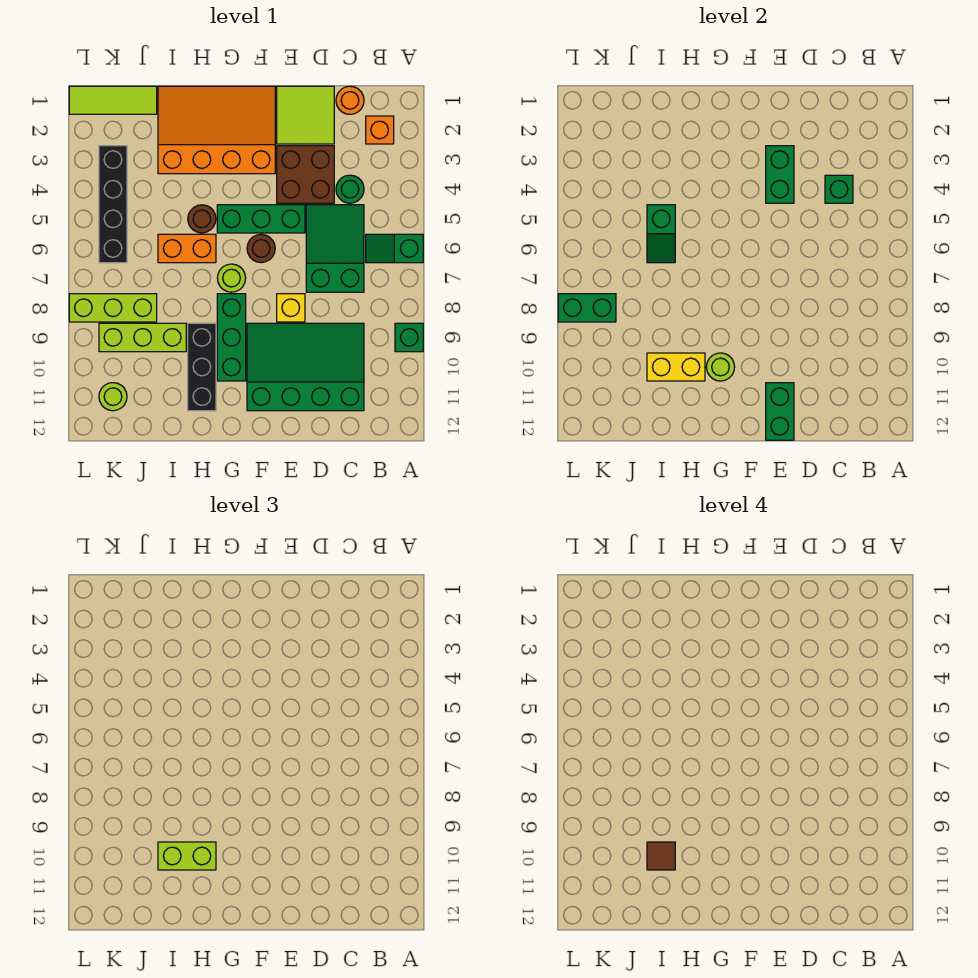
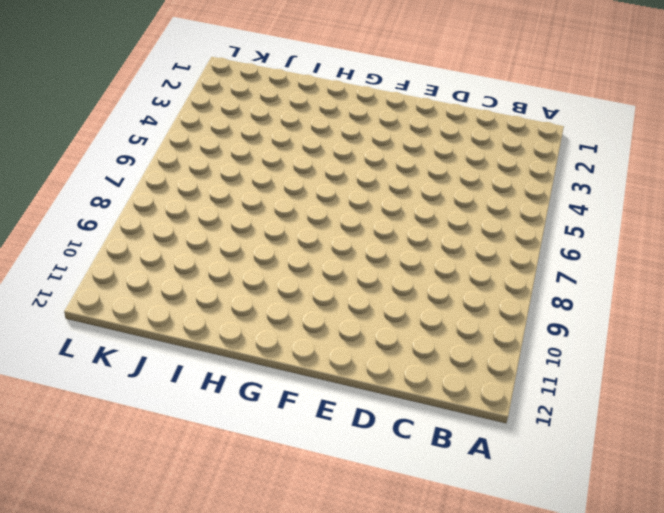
none -> green slope A6:B6 level 1 top A
none -> green brick A9 level 1
none -> orange brick B2 level 1
none -> orange round brick C1 level 1

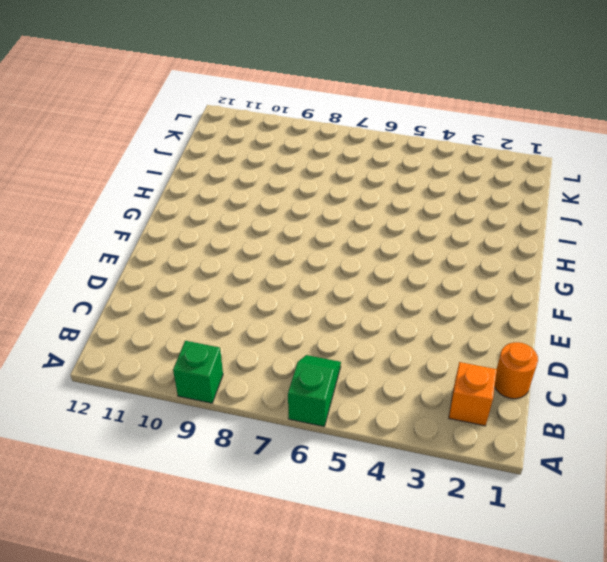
none -> green round brick C4 level 1
none -> green slope C5:D7 level 1 top 7
none -> green slope C9:F11 level 1 top 11
none -> lime tile D1:E2 level 1

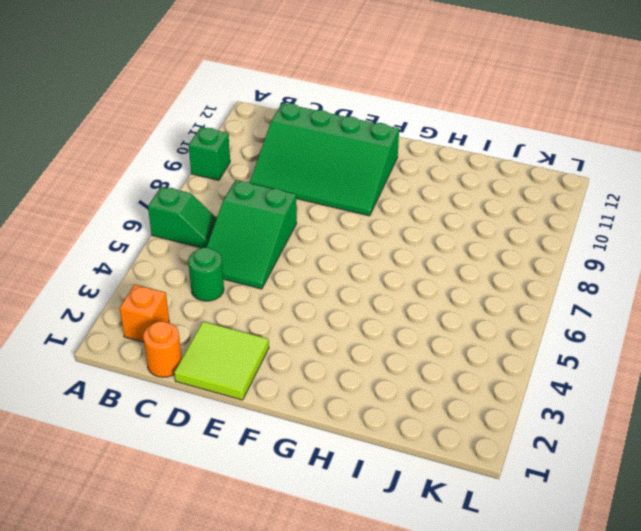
none -> brown brick D3:E4 level 1
none -> green brick E5:G5 level 1
none -> yellow brick E8 level 1
none -> orange slope F1:I3 level 1 top 3

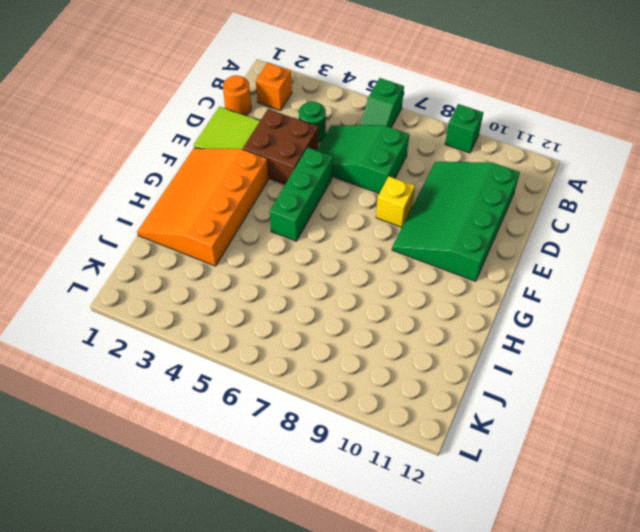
none -> brown round brick F6 level 1
none -> lime round brick G7 level 1
none -> green brick G8:G10 level 1
none -> brown round brick H5 level 1

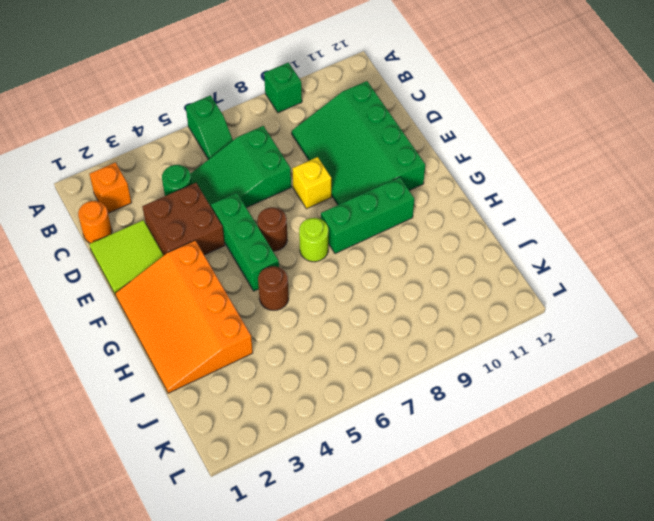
none -> orange brick H6:I6 level 1
none -> black brick H9:H11 level 1
none -> lime brick I9:K9 level 1
none -> lime tile J1:L1 level 1

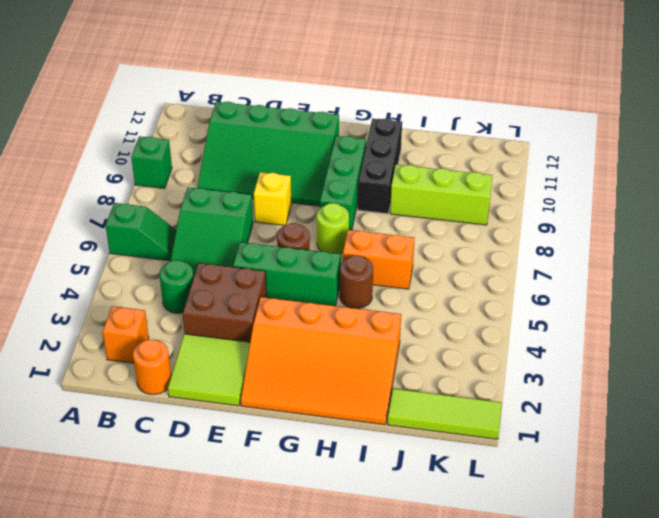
none -> lime brick J8:L8 level 1
none -> black brick K3:K6 level 1
none -> lime round brick K11 level 1
none -> green brick C4 level 2

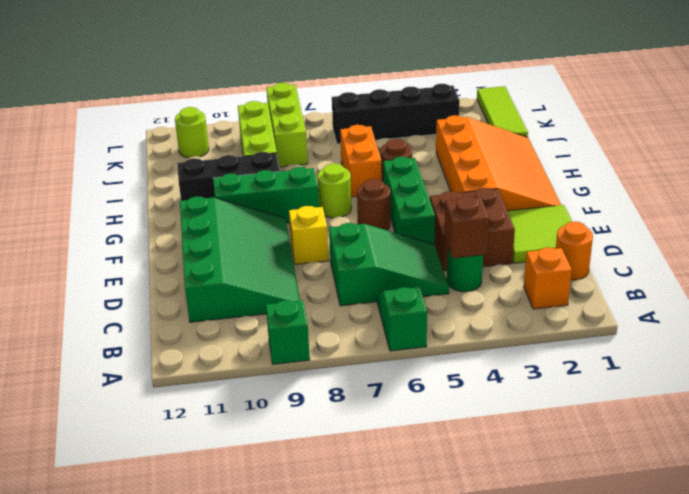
brown brick C4 level 2 -> green brick C4 level 2
none -> green brick E3:E4 level 2
none -> green brick E11:E12 level 2
none -> lime round brick G10 level 2
none -> yellow brick H10:I10 level 2

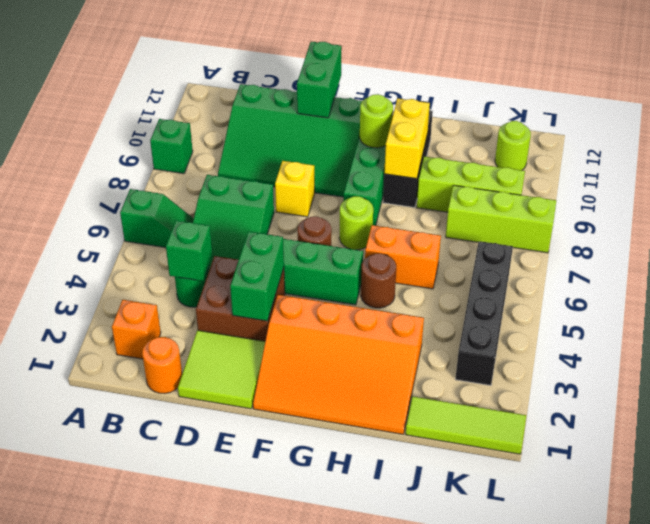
yellow brick H9:H10 level 2 -> yellow brick H10:I10 level 2
none -> green slope I5:I6 level 2 top 5
none -> green brick K8:L8 level 2
none -> lime brick H10:I10 level 3
none -> brown tile I10 level 4

